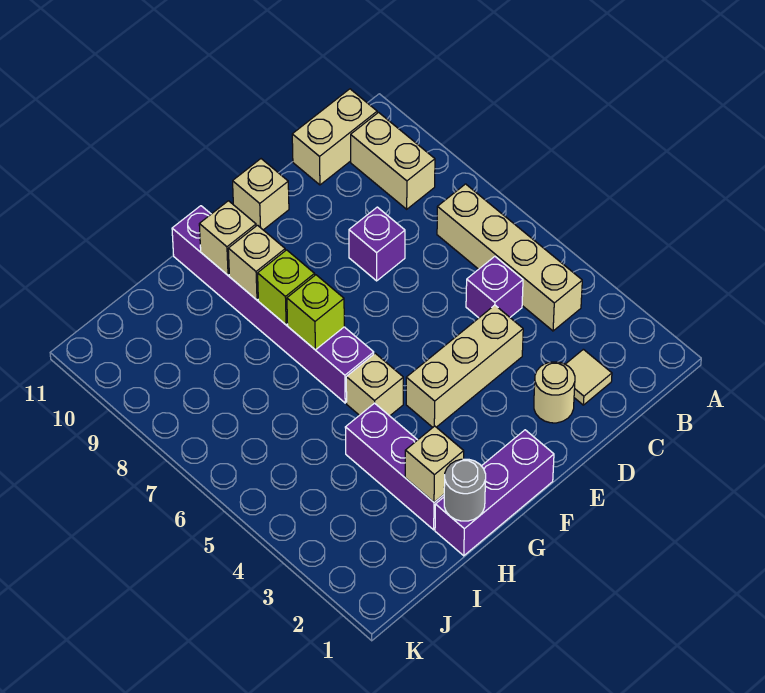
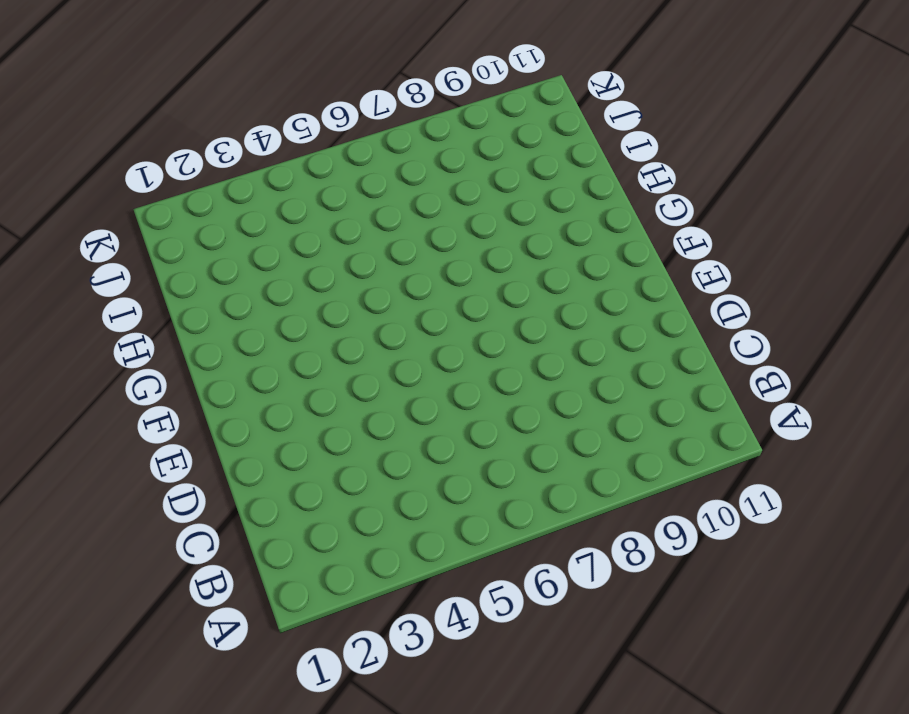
none -> tan brick B4:B7 level 1
none -> tan brick B9:B10 level 1
none -> tan brick B11:C11 level 1

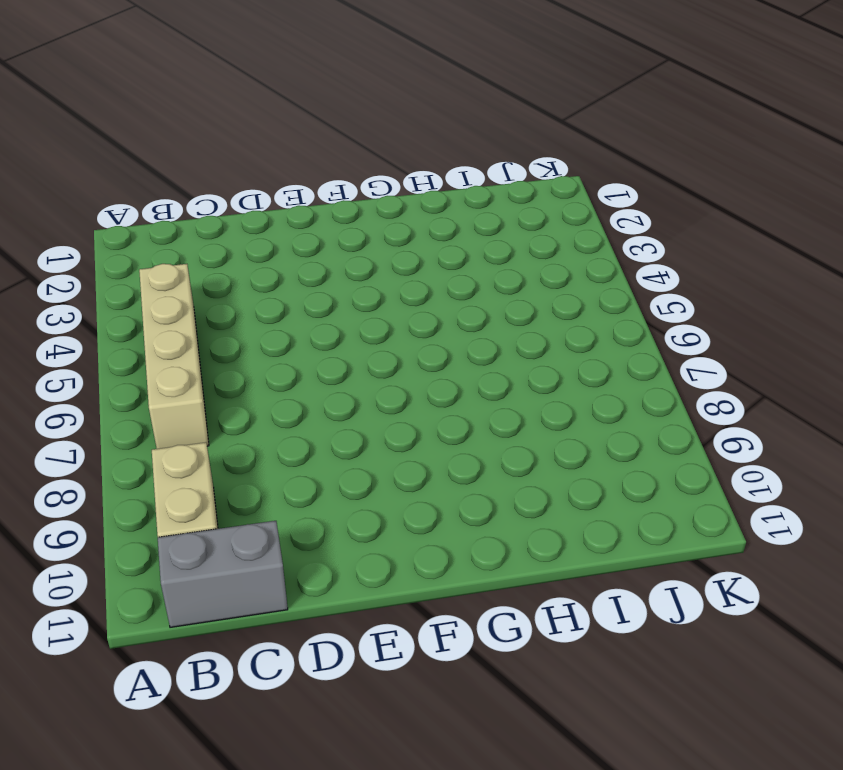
grey brick B11:C11 level 1 -> tan brick B11:C11 level 1
none -> tan tile C2 level 1
none -> purple brick C5 level 1
none -> tan round brick D2 level 1

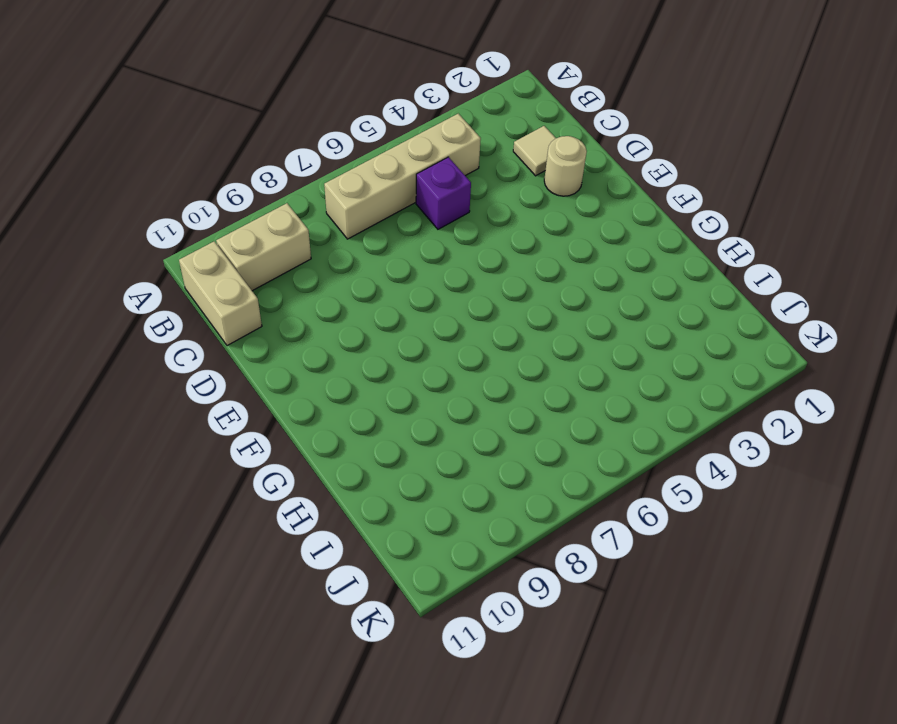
none -> tan brick D4:F4 level 1
none -> purple brick D8 level 1
none -> tan brick E11 level 1

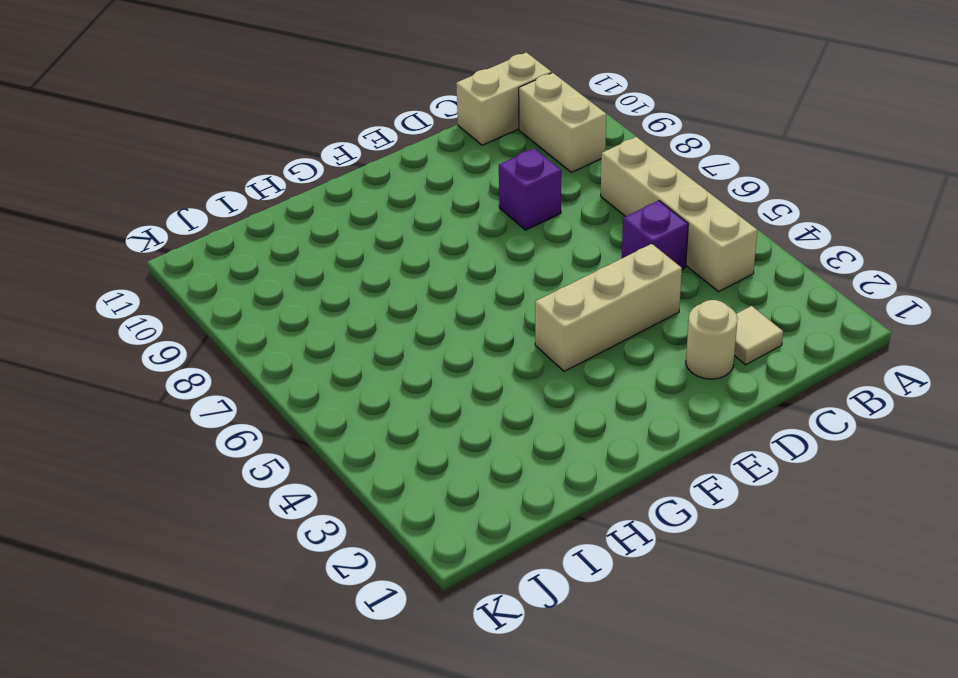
none -> tan brick E11 level 1
none -> purple brick F1:H1 level 1
none -> tan brick G5 level 1

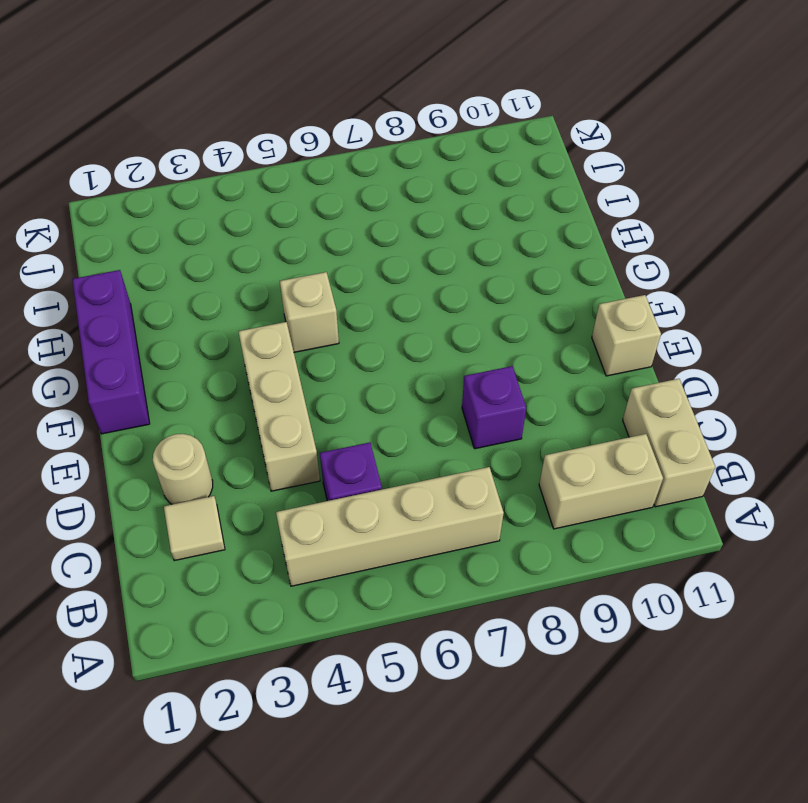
none -> purple brick G6:G11 level 1
none -> purple brick H2:H4 level 1
none -> lime brick G7 level 2

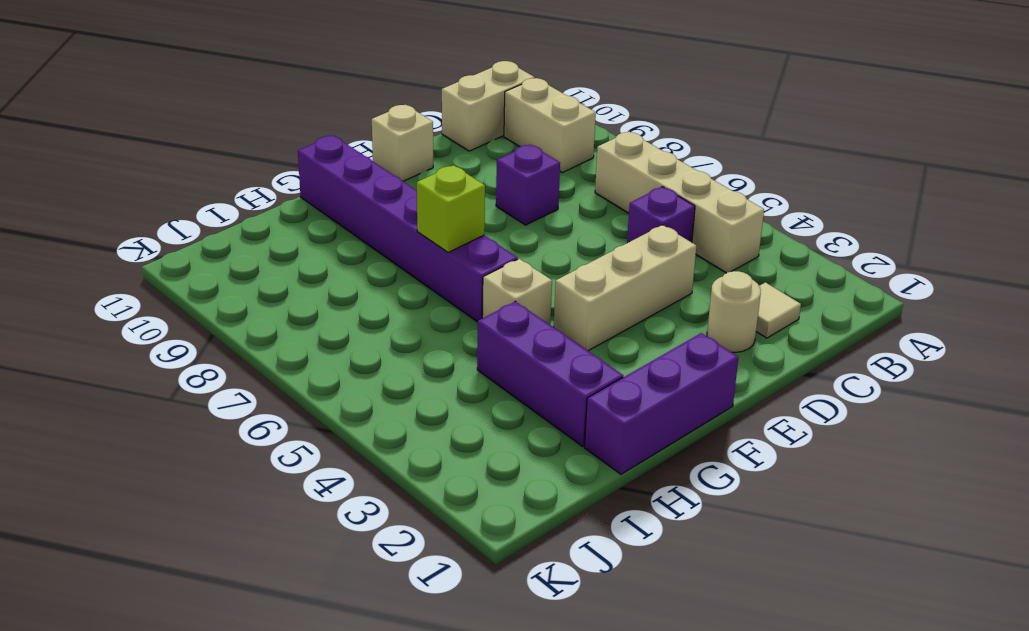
none -> lime brick G8 level 2
none -> tan brick G9 level 2
none -> tan brick G10 level 2

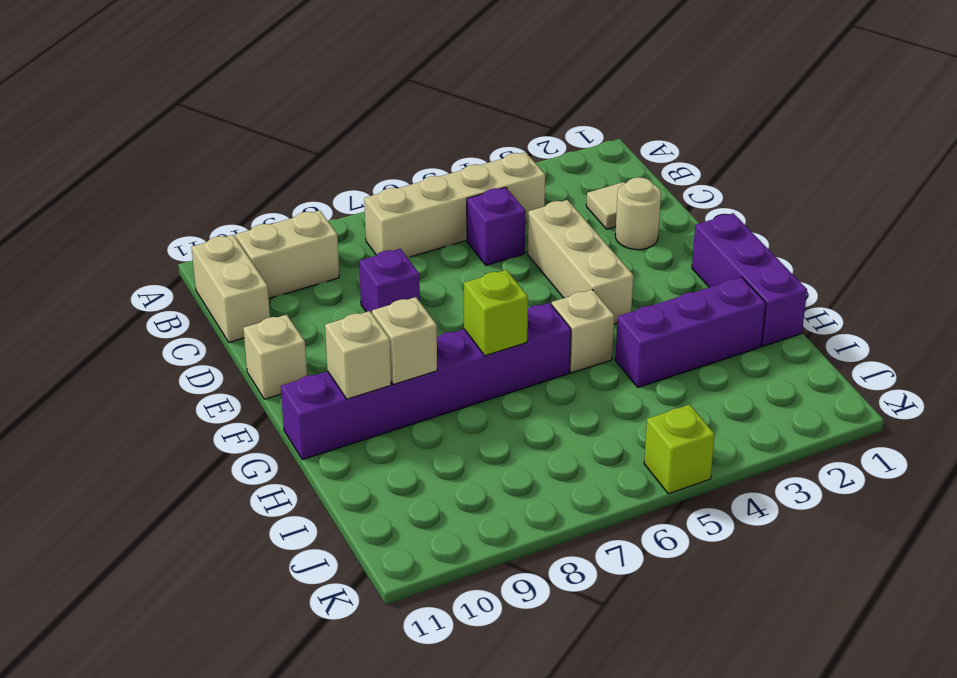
lime brick K5 level 1 -> lime brick G8 level 2
none -> grey round brick H1 level 2
none -> tan brick H2 level 2

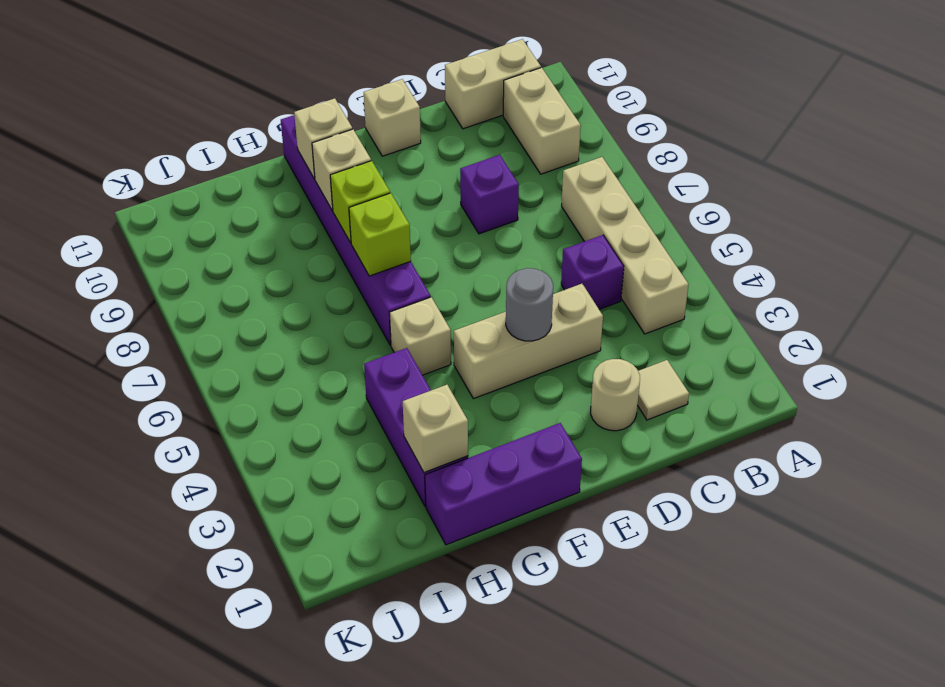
grey round brick E4 level 2 -> grey round brick H1 level 2

